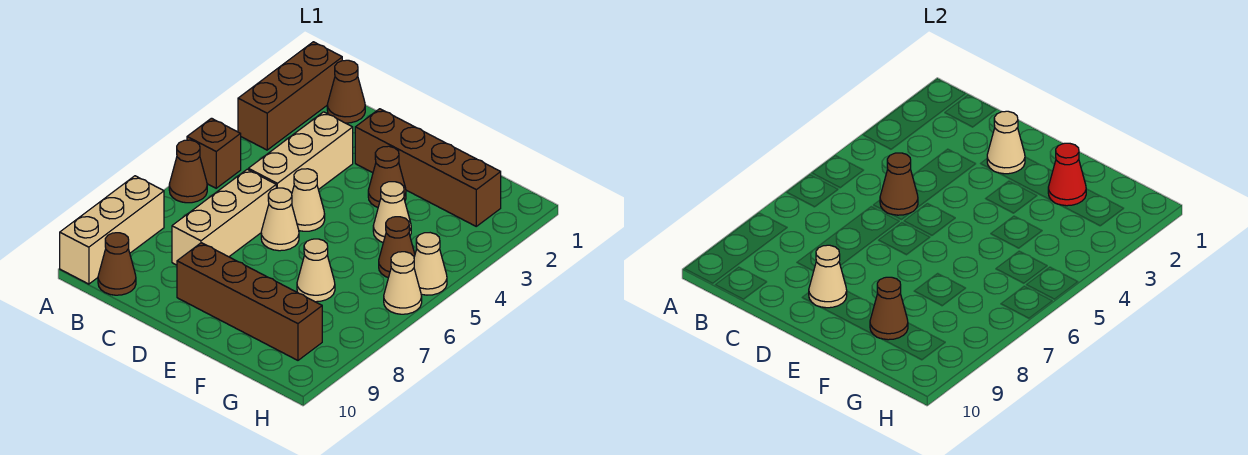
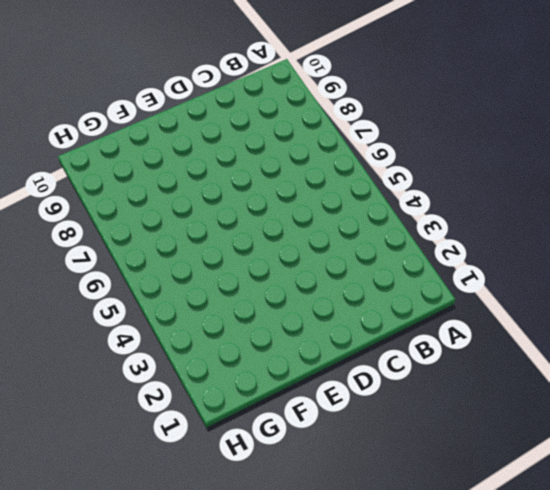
none -> brown brick A1:A3 level 1
none -> brown brick A5 level 1
none -> brown cone A6 level 1

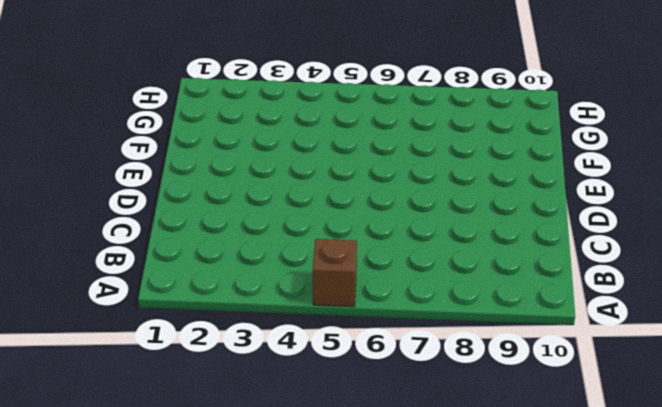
none -> brown brick A1:A3 level 1
none -> brown cone A6 level 1
none -> tan brick A8:A10 level 1

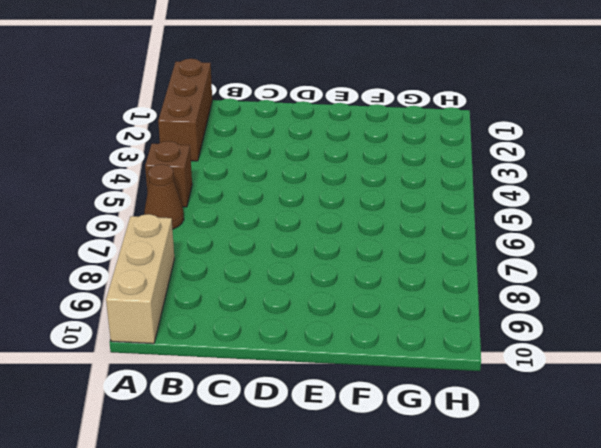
none -> brown cone B1 level 1
none -> brown cone B10 level 1
none -> tan brick C3:C5 level 1

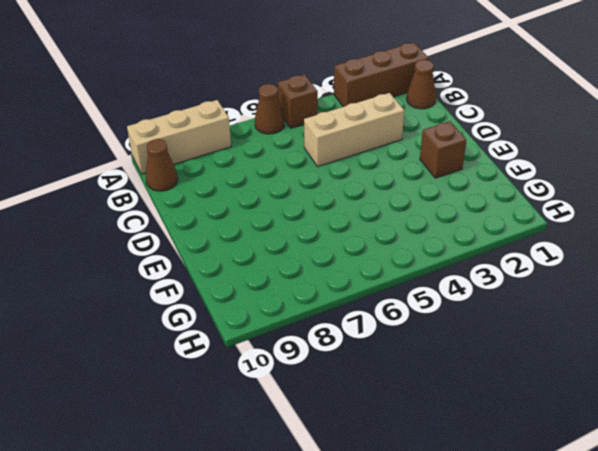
brown brick E2 level 1 -> brown brick D2:G2 level 1
none -> tan brick C6:C8 level 1
none -> tan cone D5 level 1
none -> tan cone D6 level 1

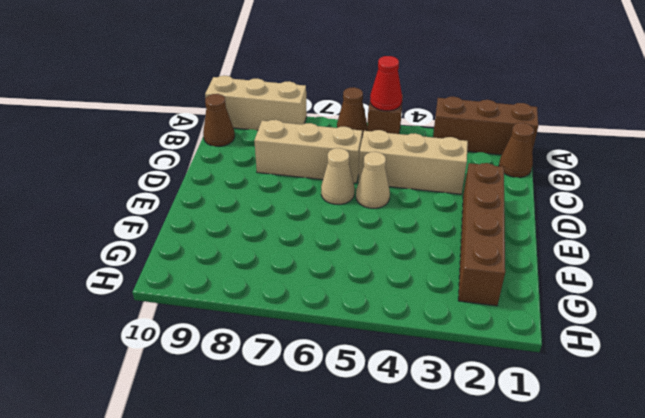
red cone A5 level 2 -> red cone F2 level 2
none -> brown brick D9:G9 level 1
none -> brown cone E3 level 1
none -> tan cone F4 level 1

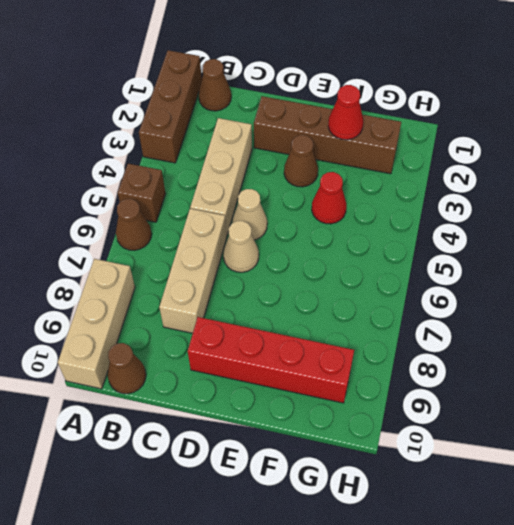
red brick D9:G9 level 1 -> brown brick D9:G9 level 1
red cone F4 level 1 -> tan cone F4 level 1
none -> tan cone F7 level 1
none -> brown cone G5 level 1
none -> tan cone H5 level 1

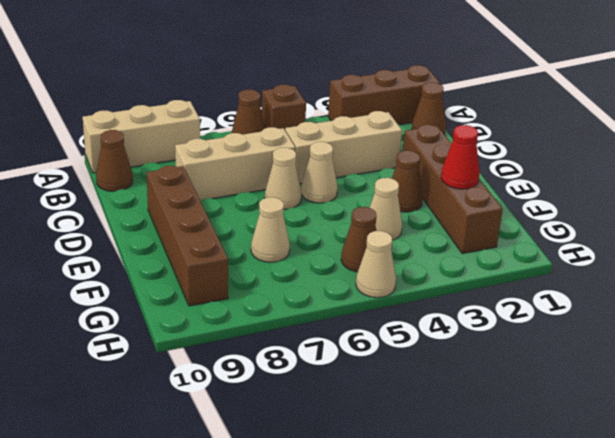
none -> tan cone H6 level 1
none -> brown cone C5 level 2
none -> tan cone D2 level 2

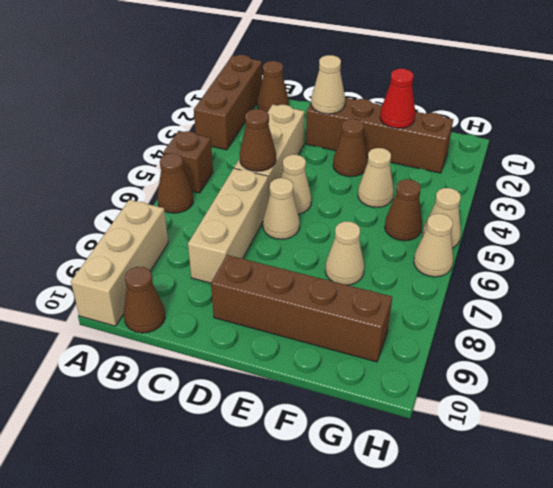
none -> tan cone D9 level 2
none -> brown cone F9 level 2

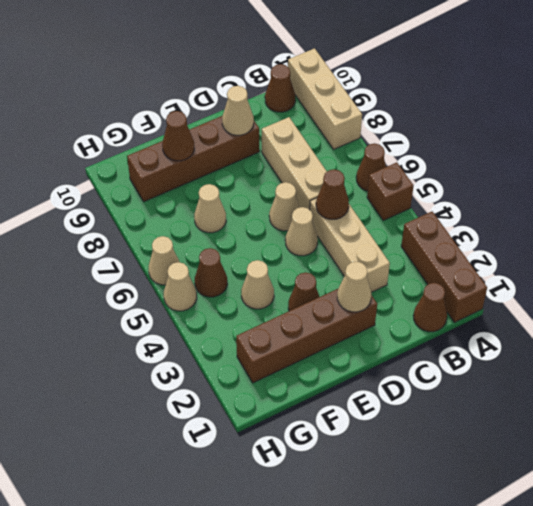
none -> red cone F2 level 2

